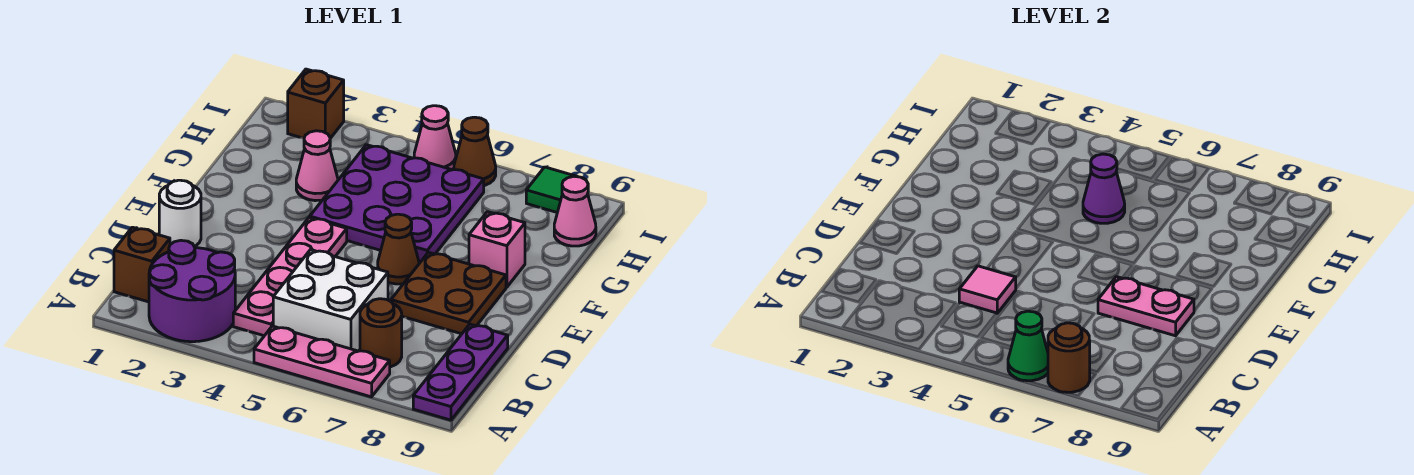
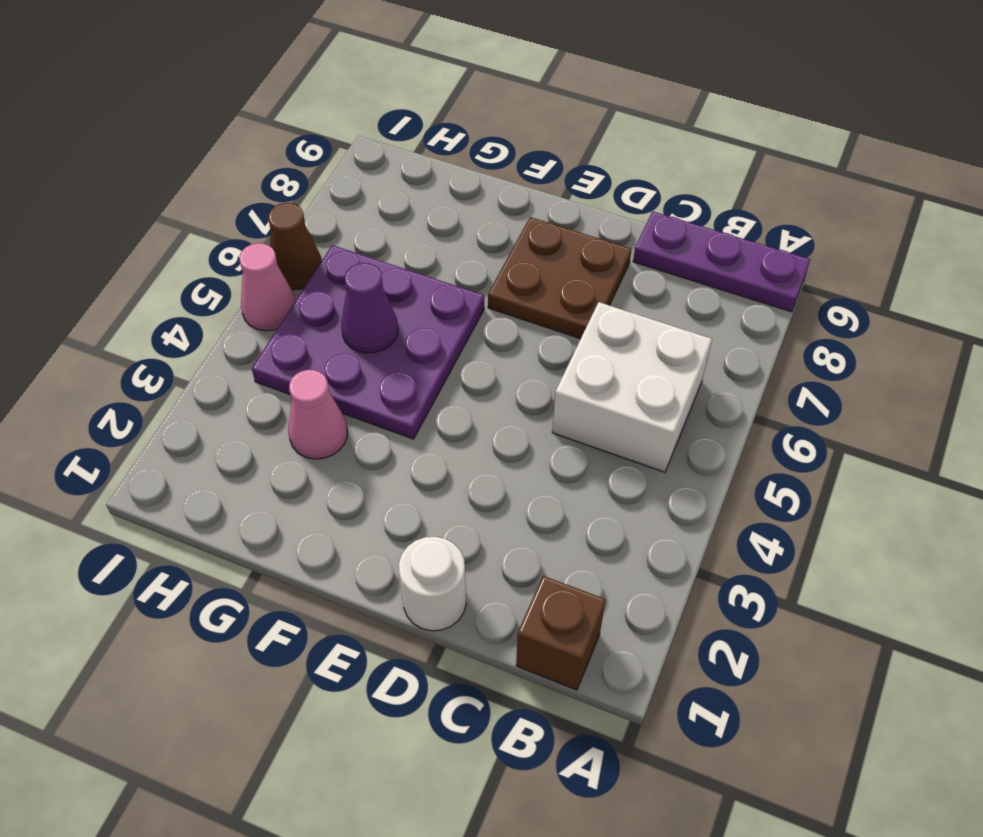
none -> purple round brick A2:B3 level 1
none -> pink plate A5:A7 level 1
none -> pink plate B4:E4 level 1

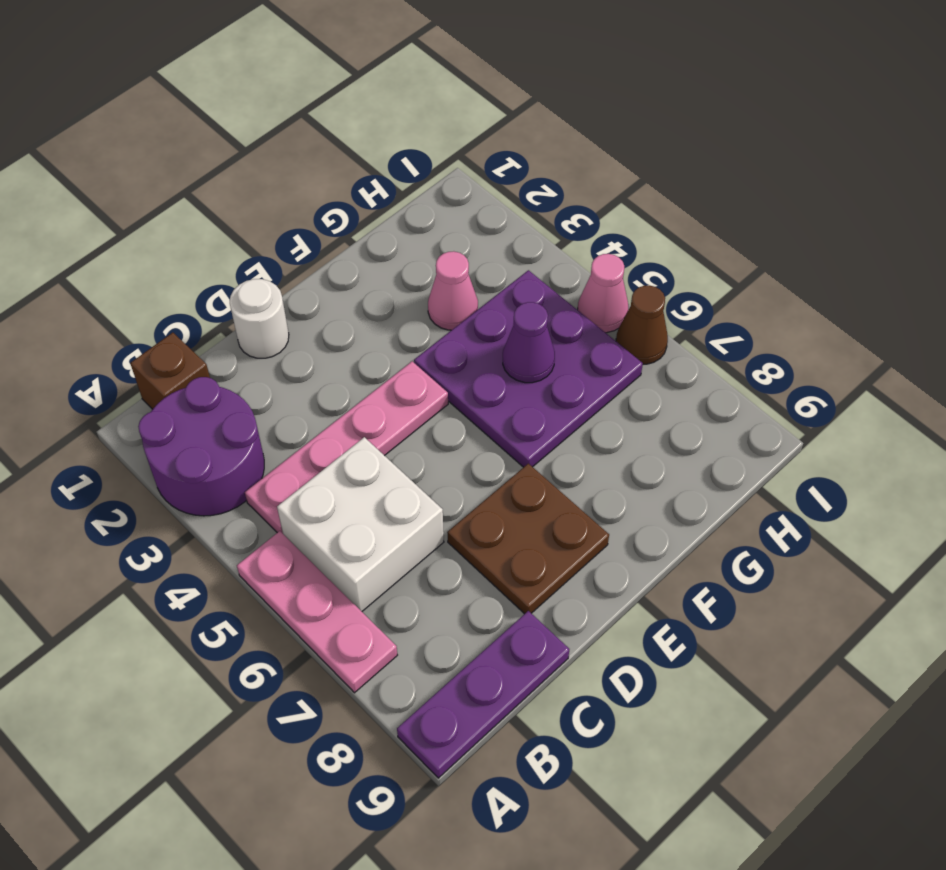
none -> brown round brick B7 level 1
none -> brown cone E6 level 1
none -> pink brick F8 level 1

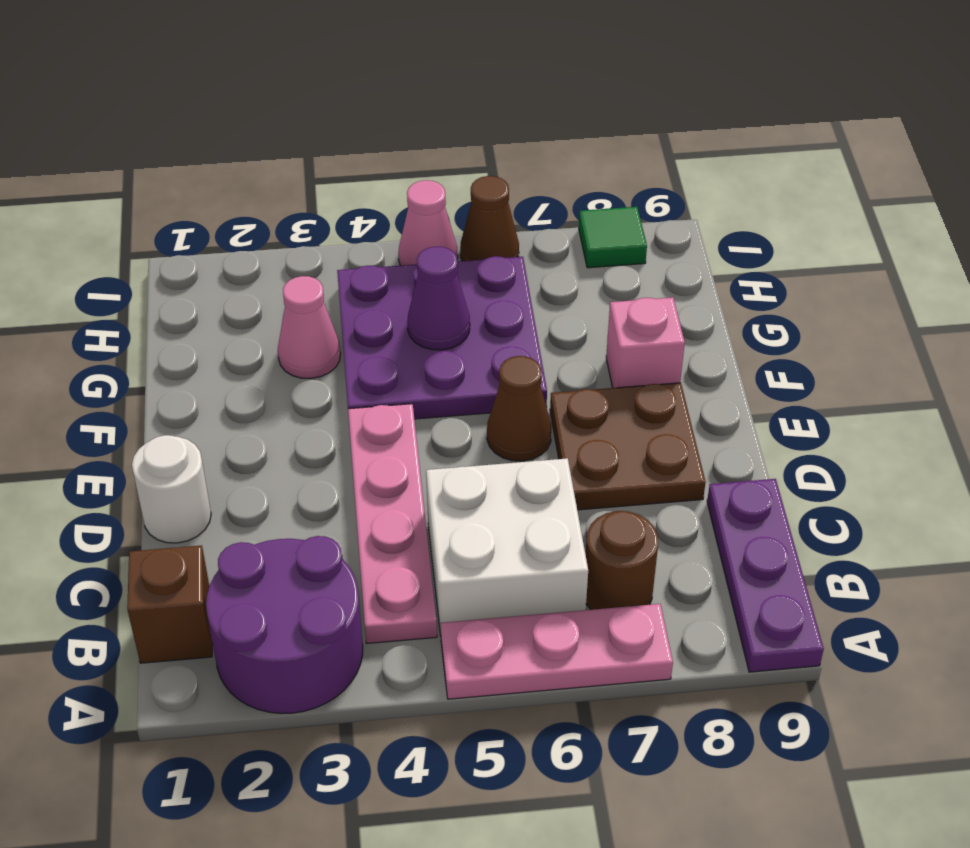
none -> pink cone H9 level 1
none -> brown brick I2 level 1
none -> green cone A6 level 2

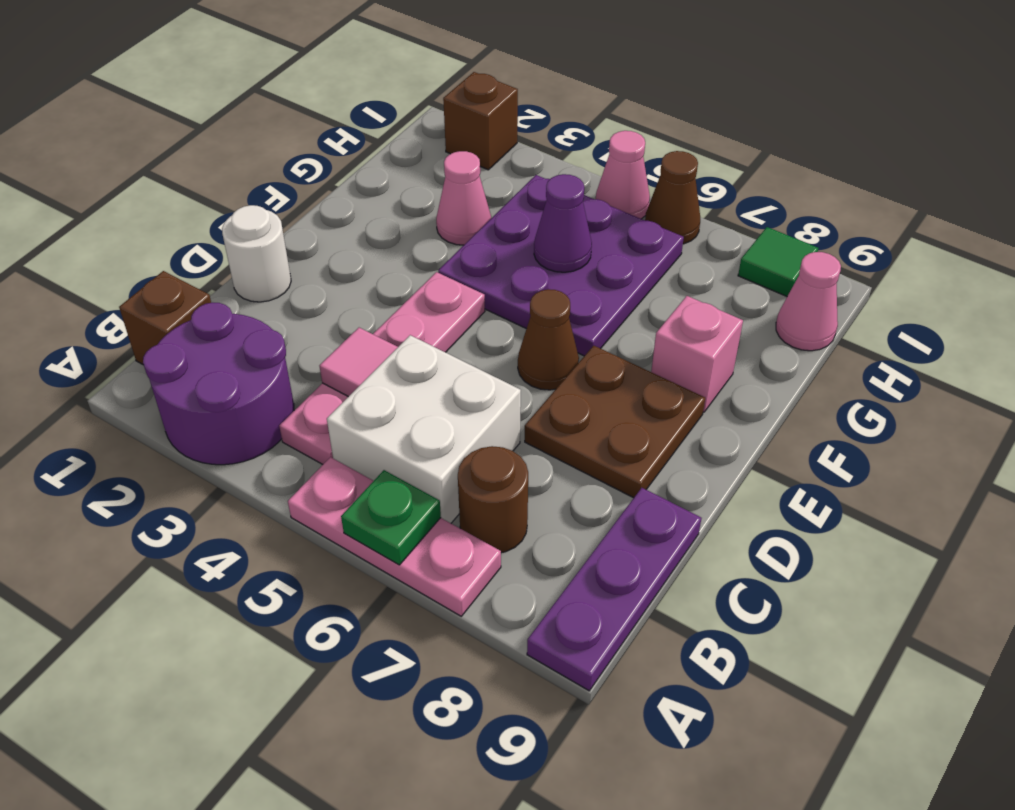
green plate A6 level 2 -> green cone A6 level 2
none -> brown round brick A7 level 2
none -> pink plate D7:D8 level 2

